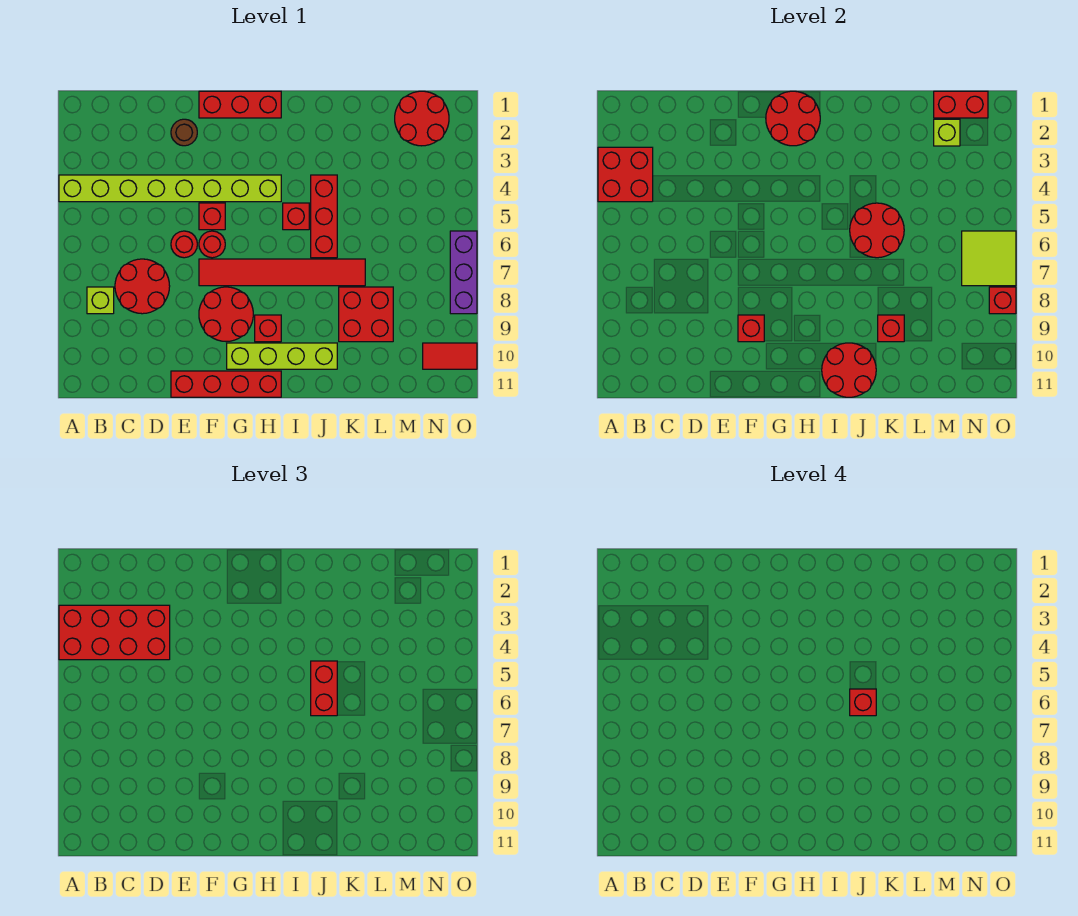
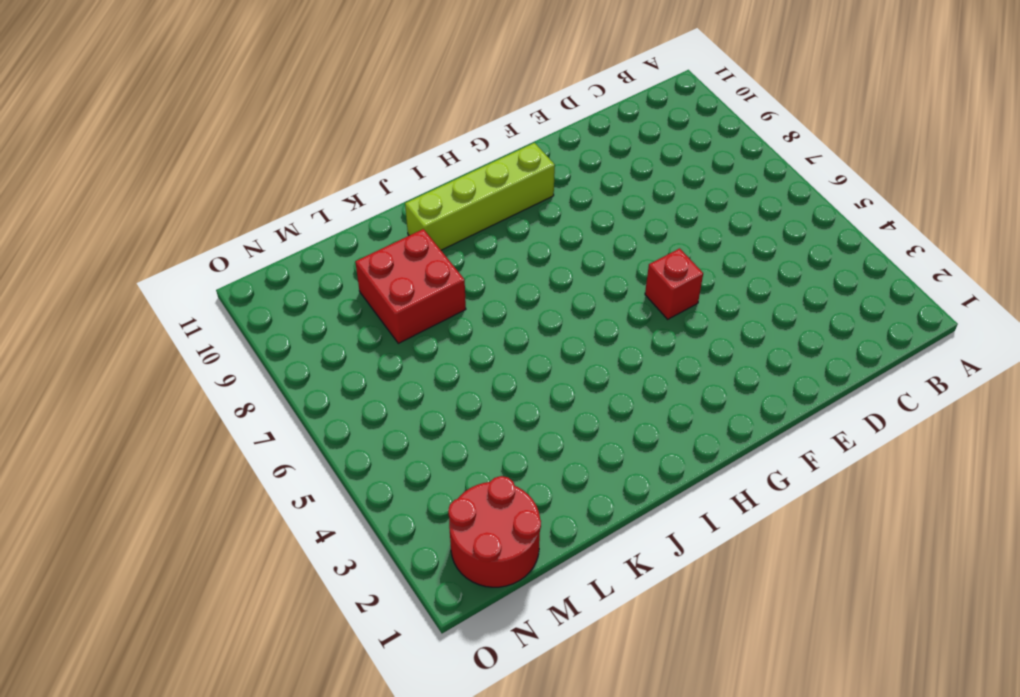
none -> lime brick A4:H4 level 1
none -> lime brick B8 level 1
none -> red round brick C7:D8 level 1
none -> brown round brick E2 level 1

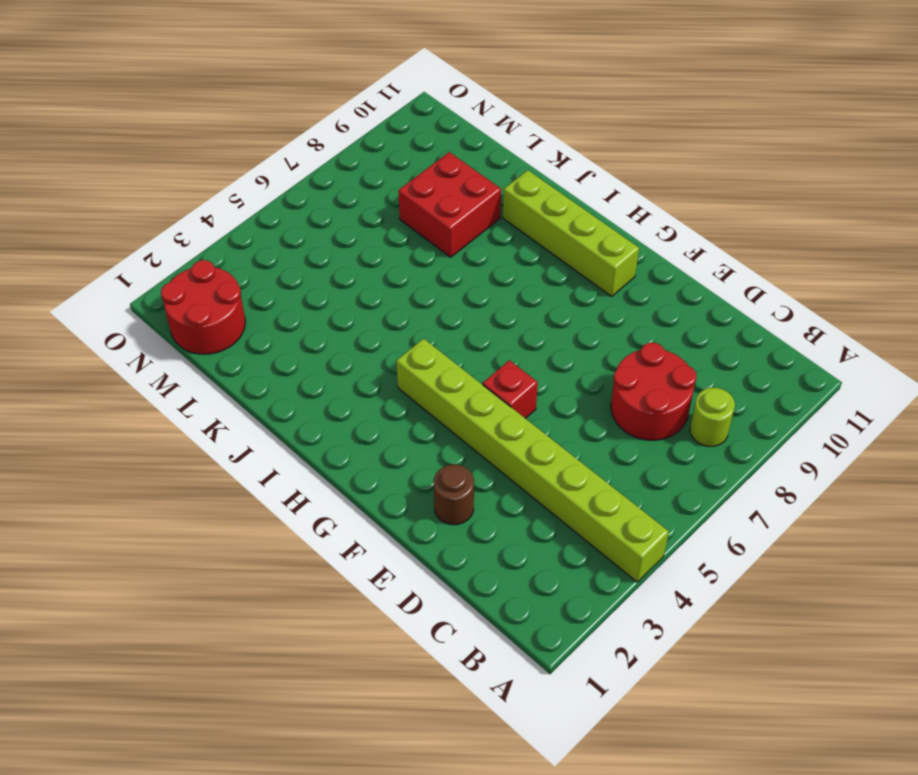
lime round brick B8 level 1 -> lime brick B8 level 1
none -> red round brick E6 level 1
none -> red brick E11:H11 level 1
none -> red brick F1:H1 level 1
none -> red round brick F6 level 1

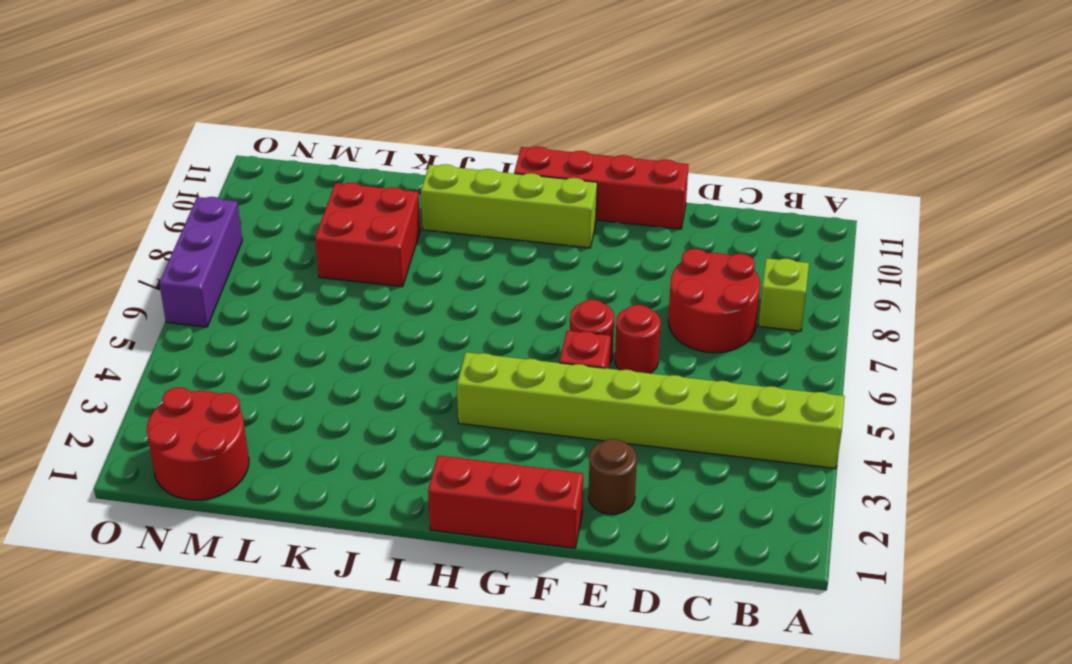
none -> red tile F7:K7 level 1
none -> red round brick F8:G9 level 1
none -> red brick H9 level 1
none -> red brick I5 level 1

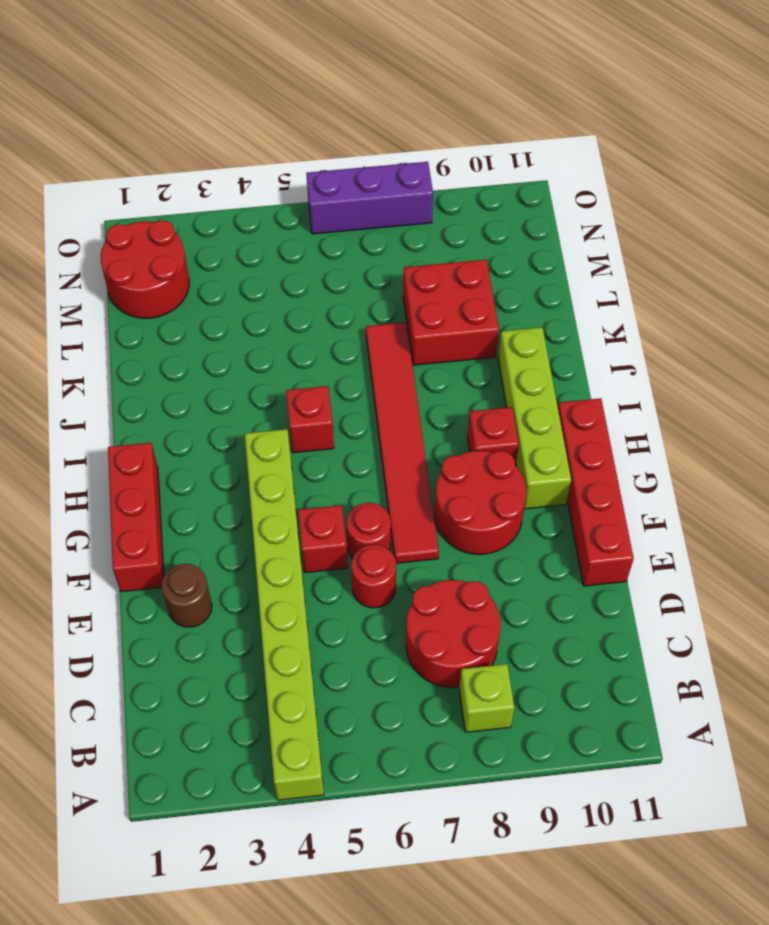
none -> red brick J4:J6 level 1
none -> red tile N10:O10 level 1
none -> red brick A3:B4 level 2
none -> red brick F9 level 2

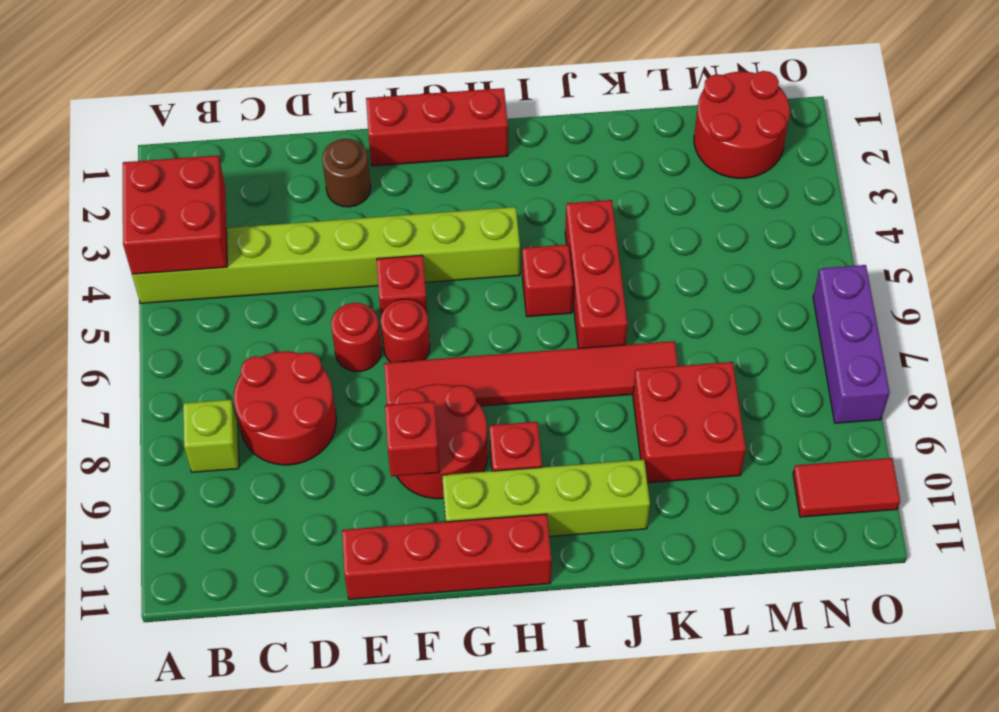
none -> red round brick G1:H2 level 2
none -> red round brick I10:J11 level 2
none -> red round brick J5:K6 level 2
none -> red brick K9 level 2

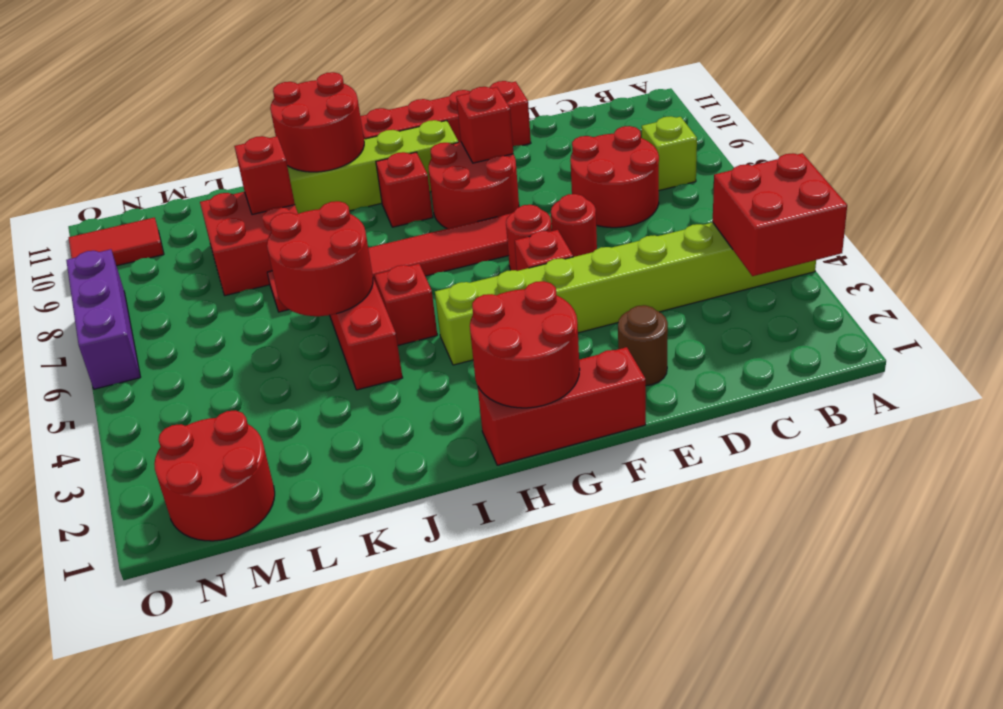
none -> red brick M1:N1 level 2
none -> lime brick M2 level 2
none -> lime tile N6:O7 level 2
none -> red brick O8 level 2

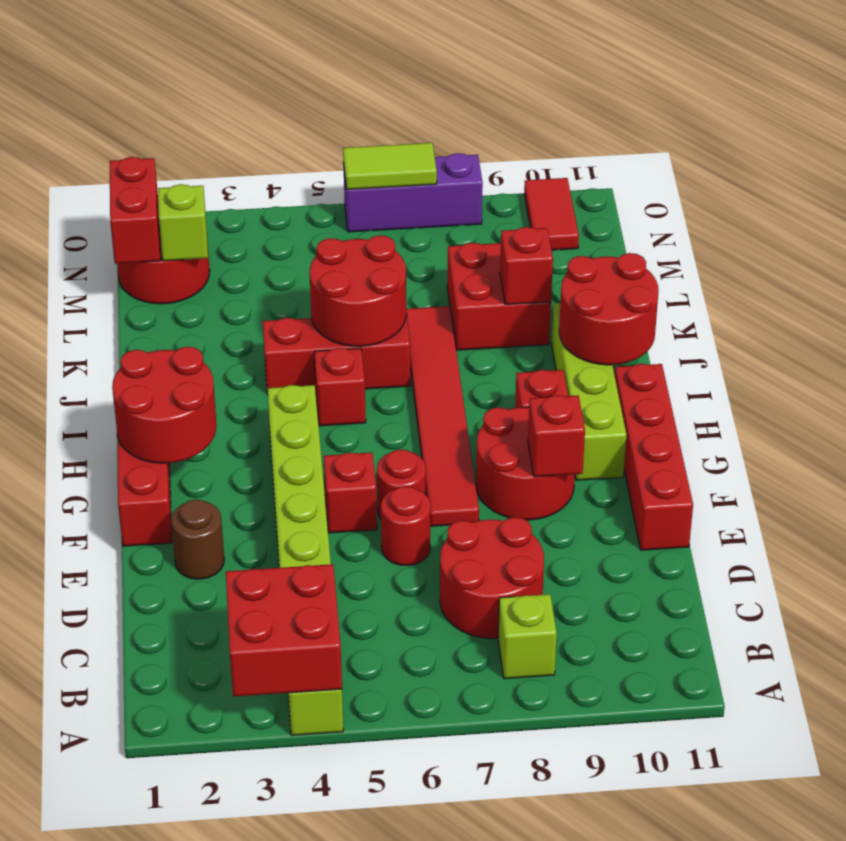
lime tile O6:O7 level 2 -> lime tile N6:O7 level 2
none -> red brick O8 level 2
none -> red brick A3:D4 level 3
none -> red brick J5:J6 level 3
none -> red brick J6 level 4

